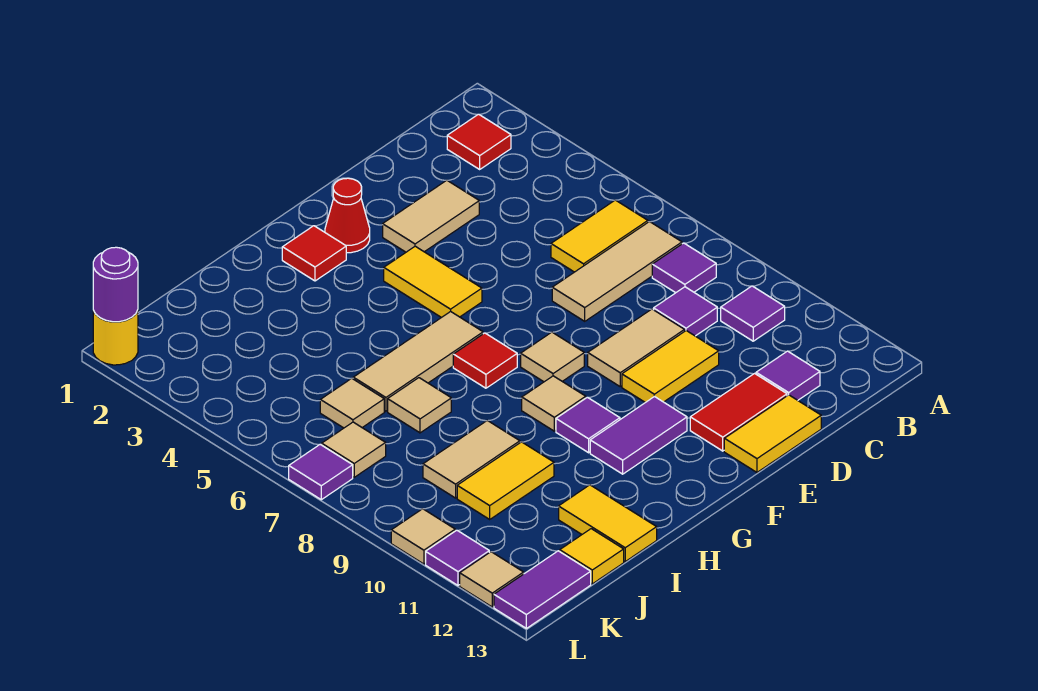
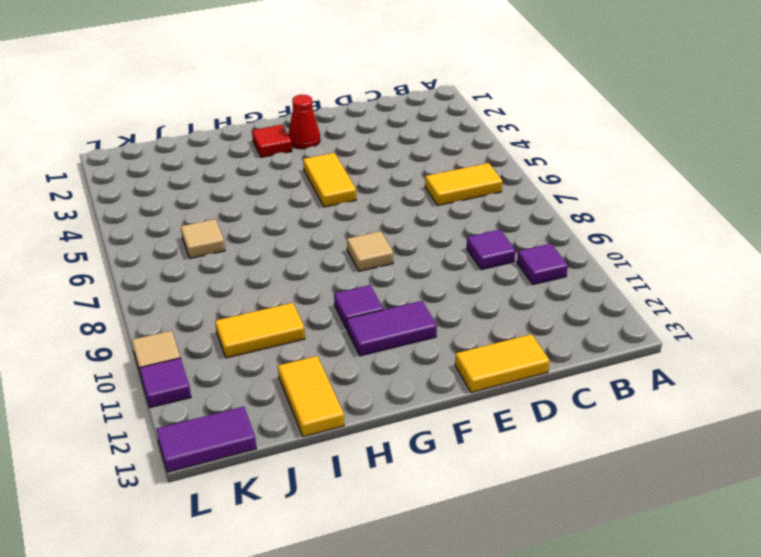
none -> red tile B2 level 1
none -> tan tile B7:D7 level 1
none -> purple tile B8 level 1
none -> purple tile C12 level 1

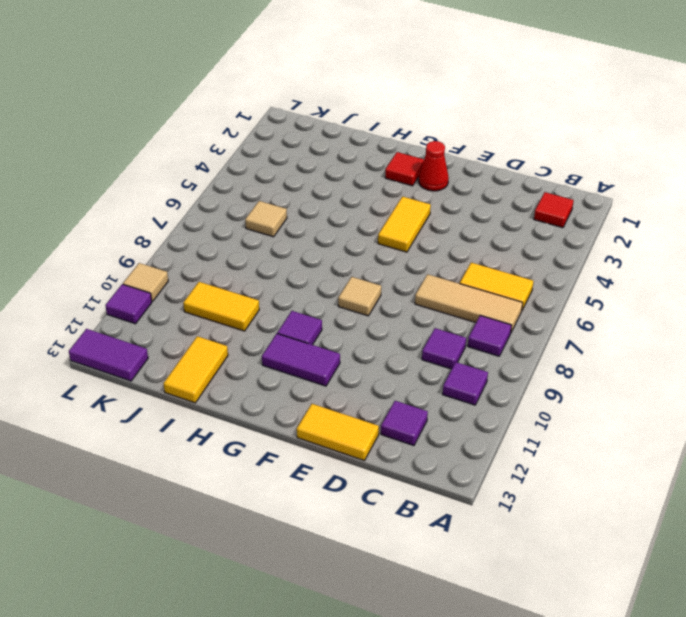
none -> tan tile D3:E3 level 1
none -> tan tile D9:E9 level 1
none -> yellow tile D10:E10 level 1
none -> red tile D12:E12 level 1

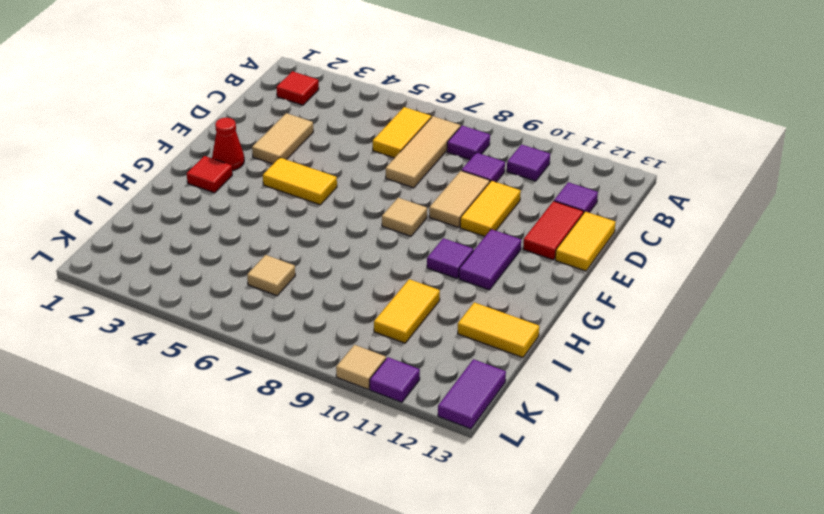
none -> tan tile G6:I6 level 1
none -> red tile G7 level 1
none -> tan tile G9 level 1
none -> tan tile I7 level 1

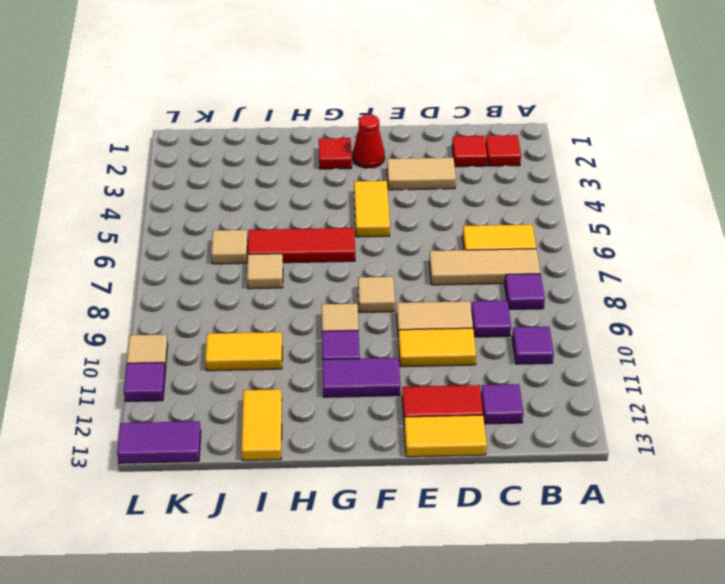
red tile C2 level 1 -> red tile G7 level 1
red tile G6:I6 level 1 -> tan tile G6:I6 level 1
none -> tan tile I9:J9 level 1
none -> yellow tile J13 level 1
none -> tan tile K7 level 1
none -> yellow round brick L1 level 1

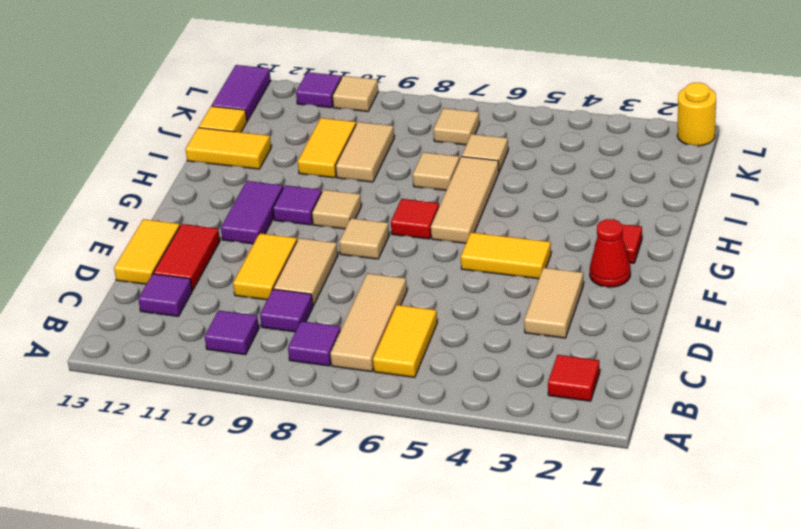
none -> purple tile L7 level 1
none -> tan tile L12 level 1
none -> purple round brick L1 level 2

